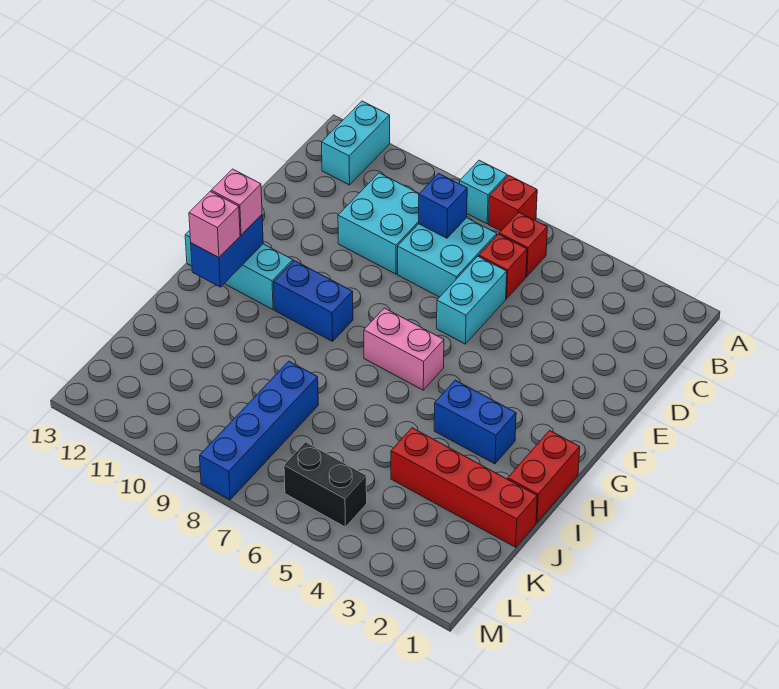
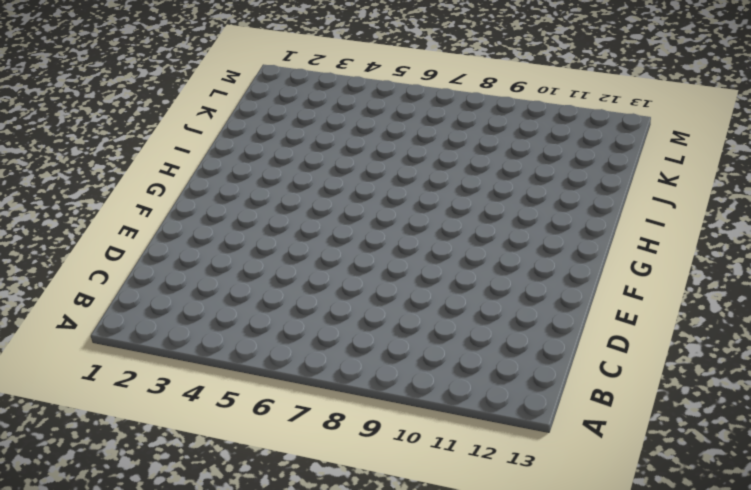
none -> red brick A7 level 1
none -> cyan brick A8 level 1
none -> cyan brick A12:B12 level 1

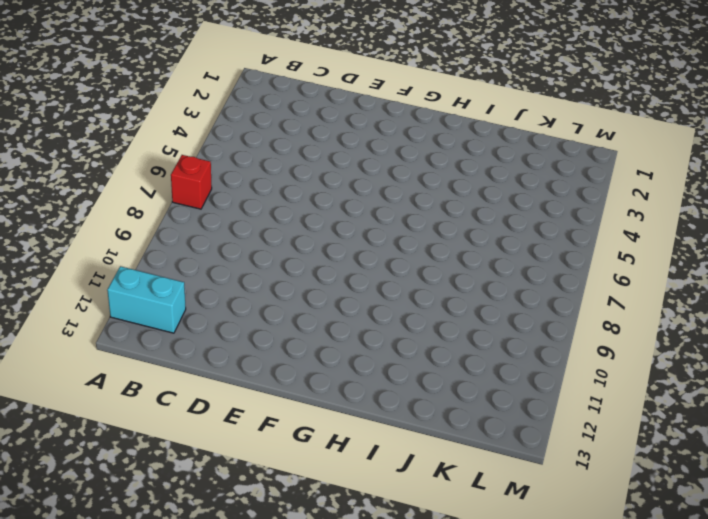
none -> cyan brick A8 level 1
none -> red brick B6 level 1
none -> red brick C6 level 1

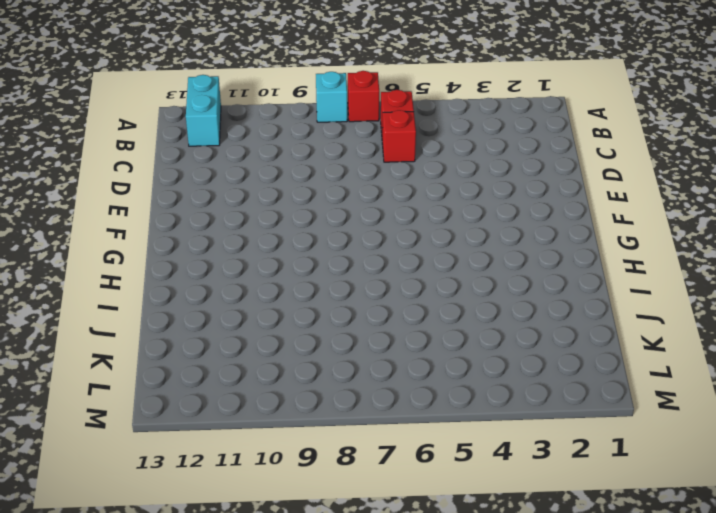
none -> cyan brick C7:D8 level 1
none -> cyan brick C9:D10 level 1
none -> cyan brick D6:E6 level 1

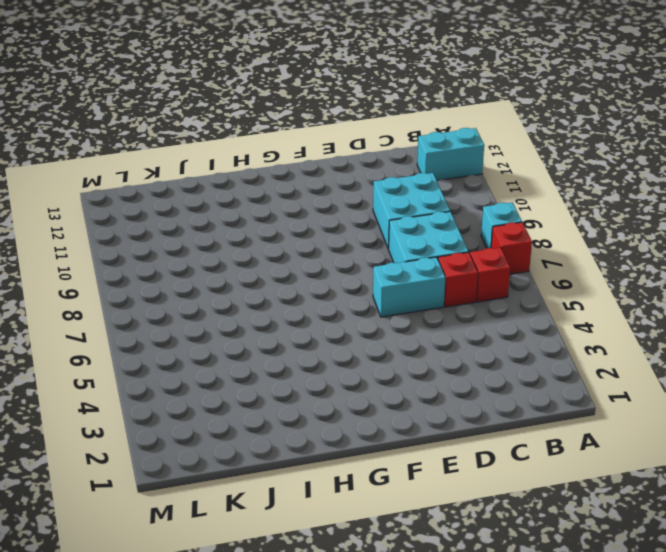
none -> pink brick G6:G7 level 1
none -> blue brick G9:G10 level 1
none -> cyan brick G11:G13 level 1

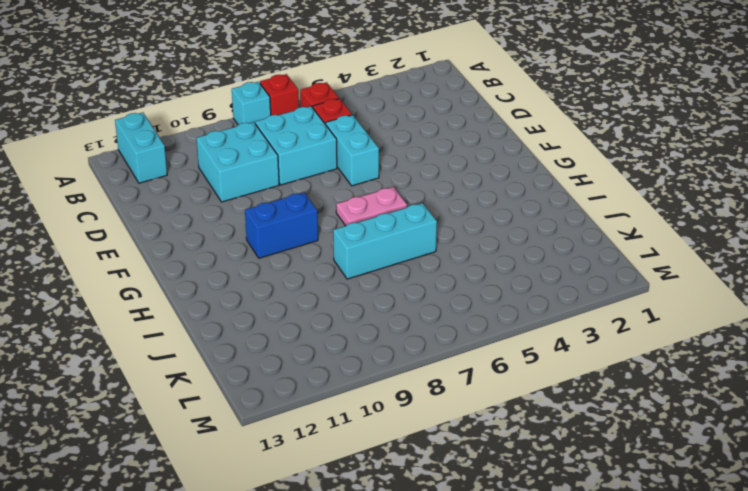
pink plate G6:G7 level 1 -> pink brick G6:G7 level 1
cyan brick I6:I8 level 1 -> cyan brick G11:G13 level 1
none -> red brick H1:I1 level 1
none -> blue brick H3:H4 level 1
none -> red brick J1:J4 level 1

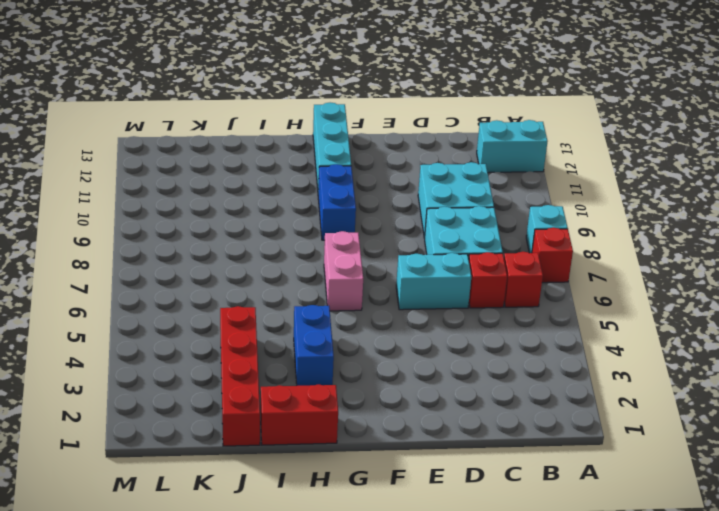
none -> blue brick J8:M8 level 1
none -> black brick L5:L6 level 1
none -> blue brick C8 level 2

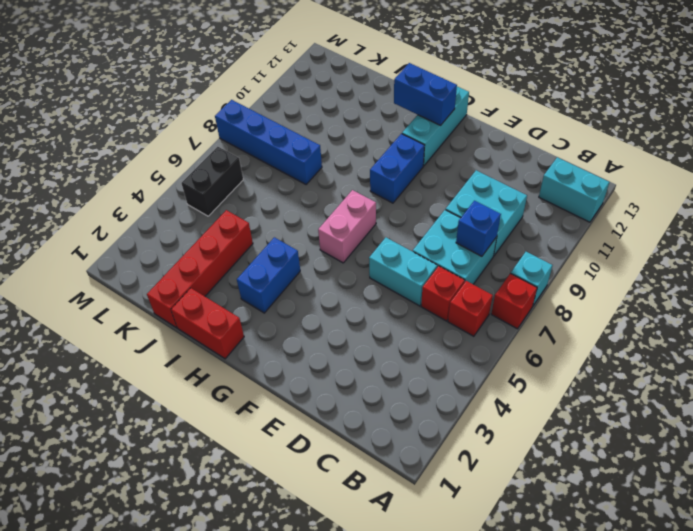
none -> pink brick G12 level 3
none -> pink brick H12 level 3

